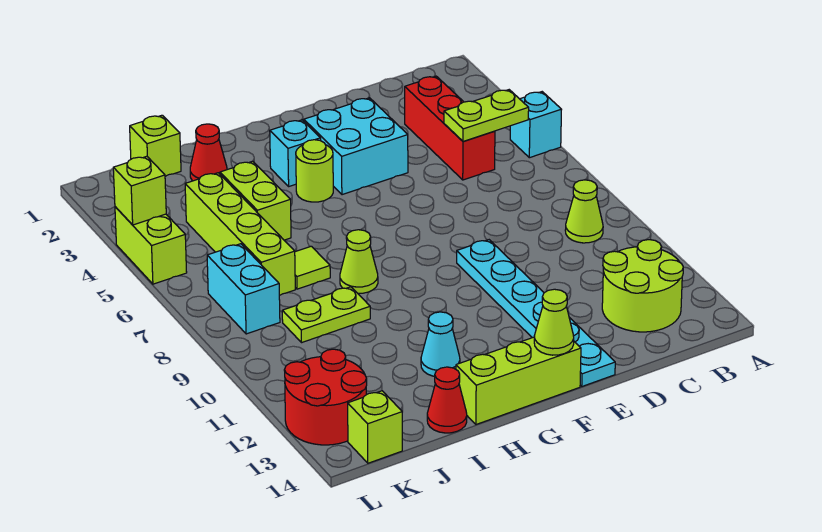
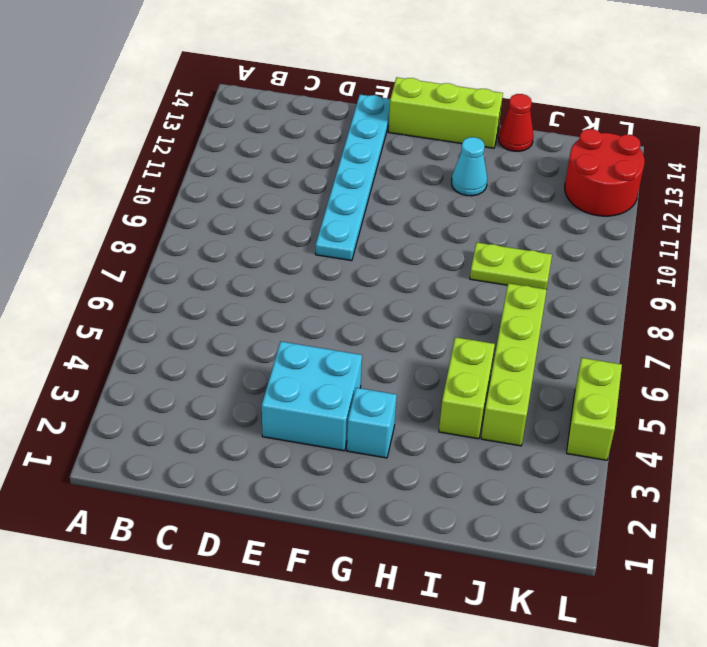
none -> cyan brick A5 level 1
none -> lime cone B9 level 1
none -> lime round brick B12:C13 level 1

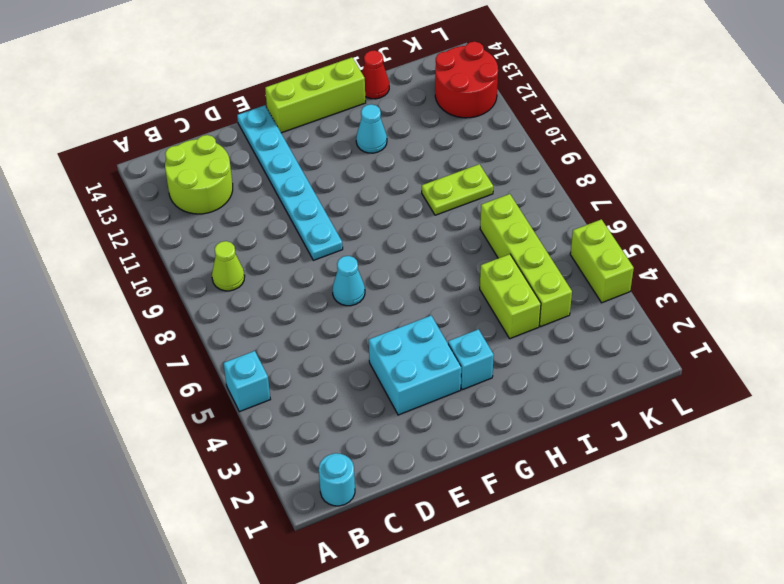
cyan round brick B1 level 1 -> none
cyan cone E7 level 1 -> none
none -> red brick C3:C5 level 1
none -> lime round brick G4 level 1
none -> lime cone H8 level 1

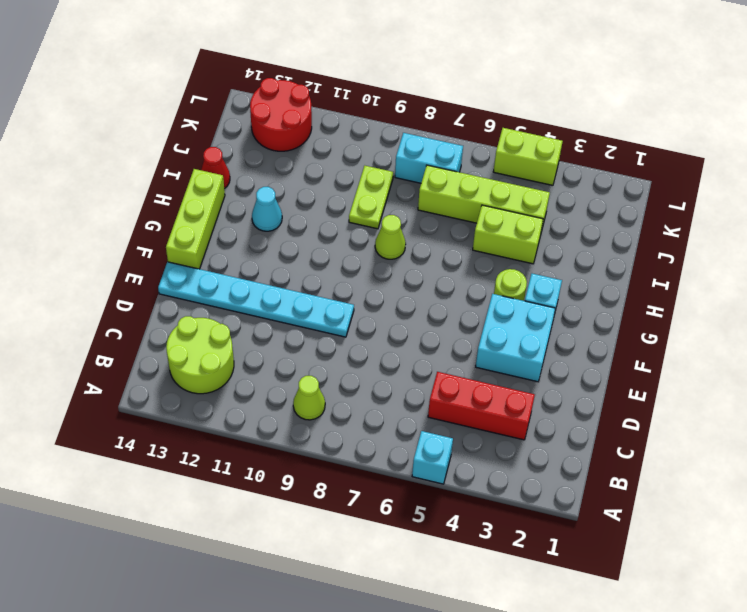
none -> red cone I2 level 1
none -> lime tile I7 level 1
none -> lime brick J1 level 1

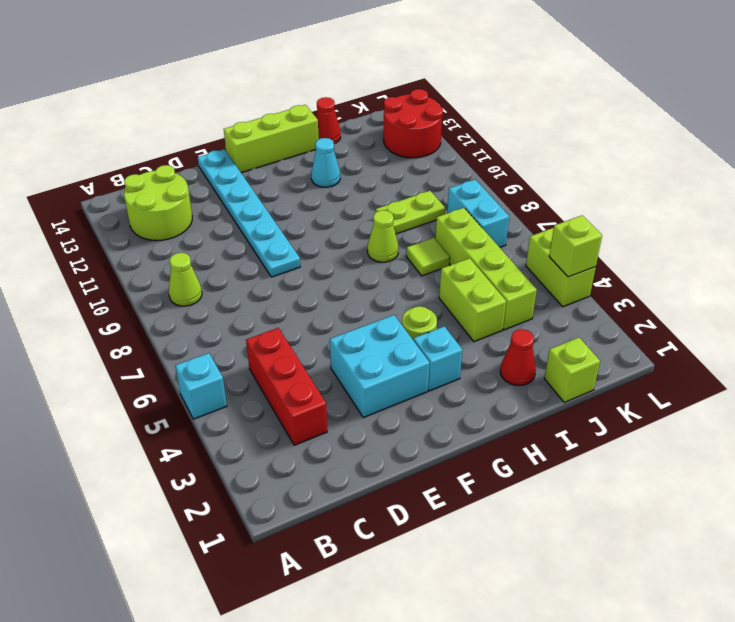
none -> lime brick K14 level 1
none -> lime plate B5:C5 level 2
none -> lime cone F14 level 2

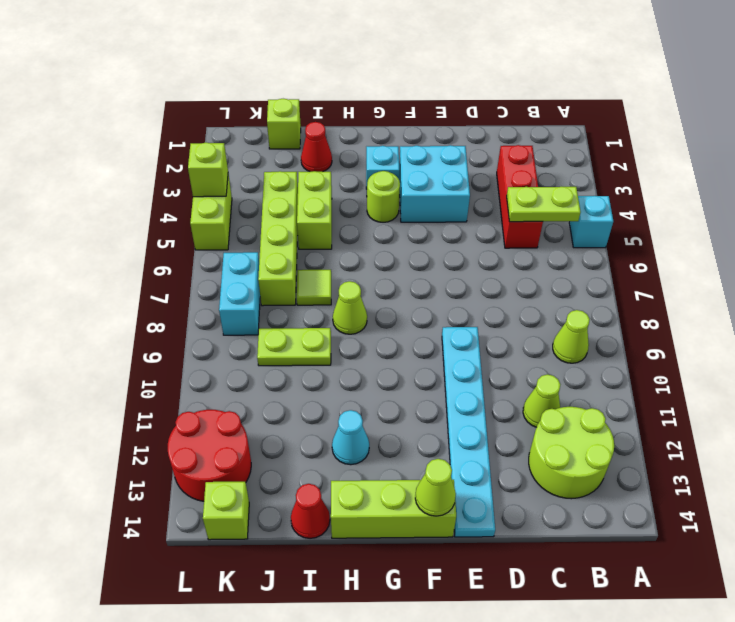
lime cone C11 level 1 -> none

